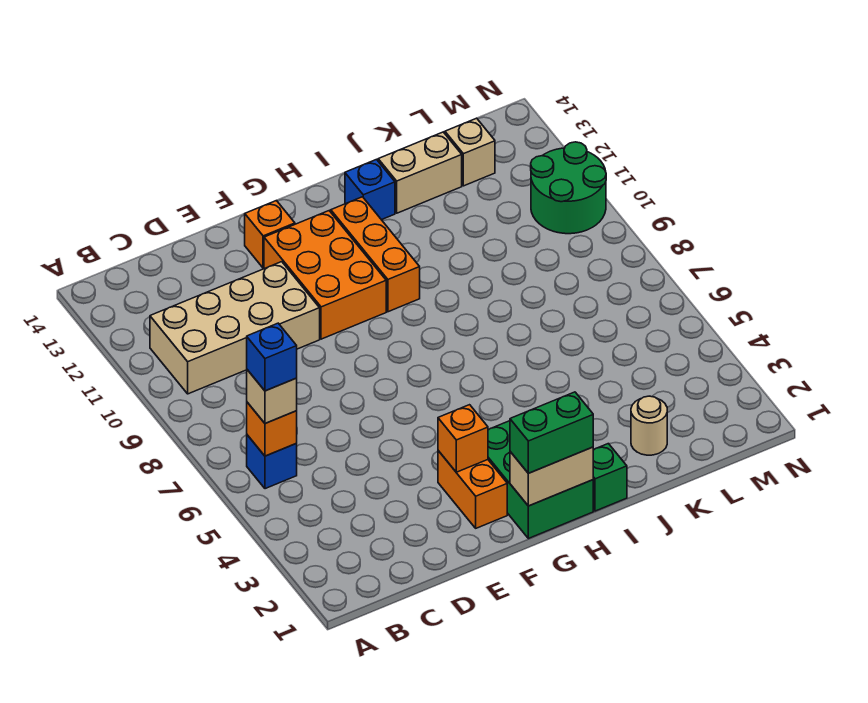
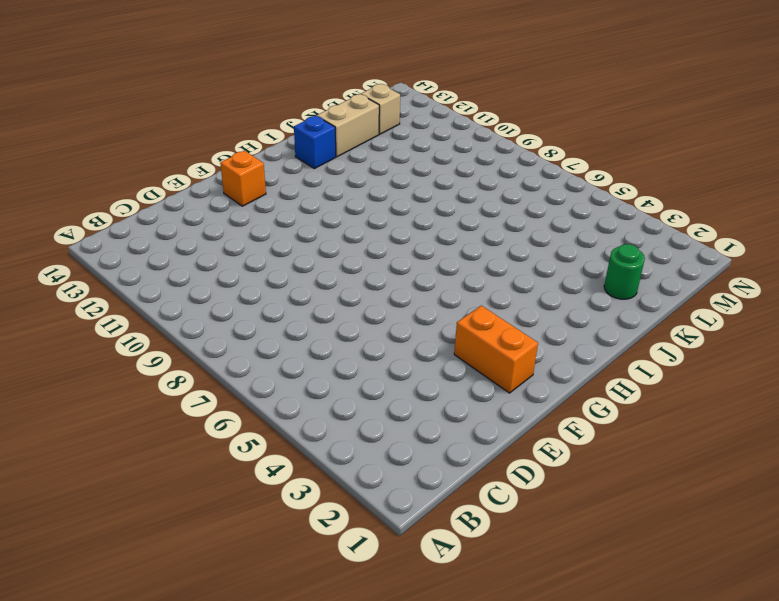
green round brick K2 level 1 -> tan round brick K2 level 1
none -> blue brick B6 level 1
none -> tan brick B10:E11 level 1
none -> orange brick F10:G12 level 1

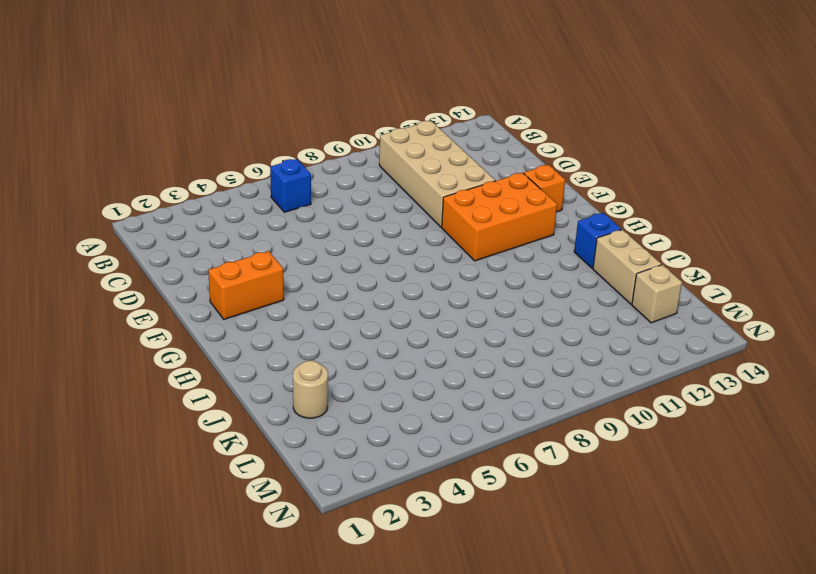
none -> green brick G1:H3 level 1
none -> orange brick H10:H12 level 1
none -> green brick I1 level 1

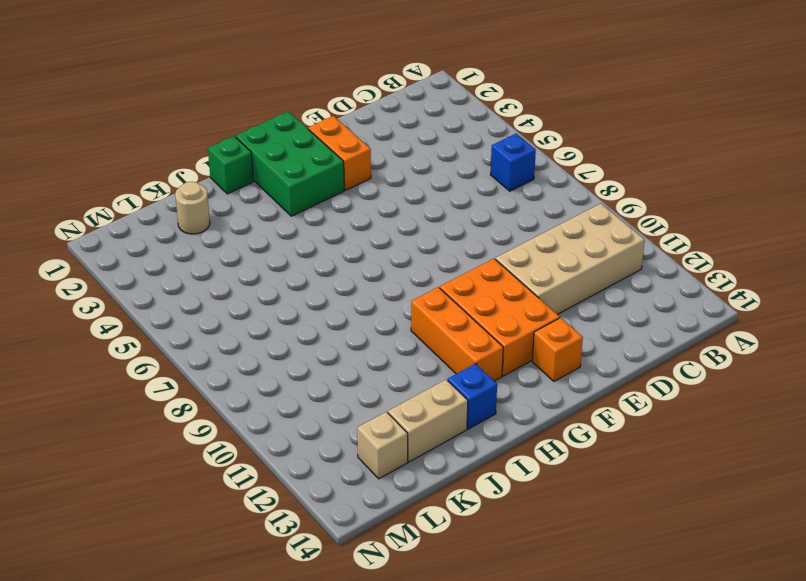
none -> green round brick M10:N11 level 1
none -> orange brick B6 level 2
none -> orange brick F3 level 2

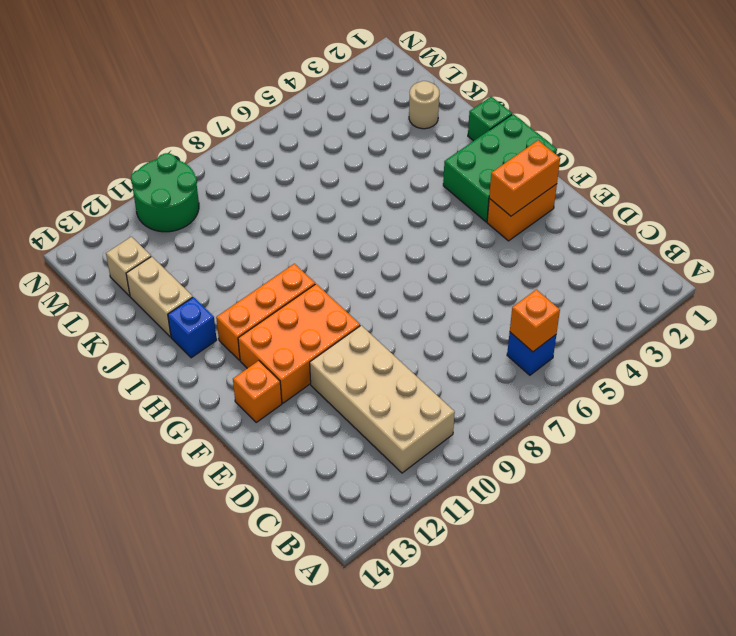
orange brick F2:F3 level 2 -> orange brick F3 level 2
none -> tan brick G1:H1 level 2
none -> tan brick B6 level 3
none -> green brick G1:H1 level 3

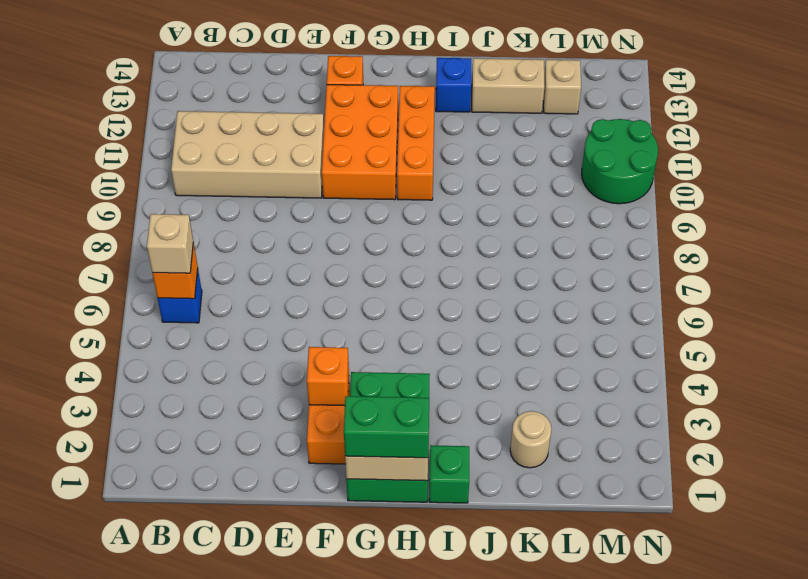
none -> blue brick B6 level 4

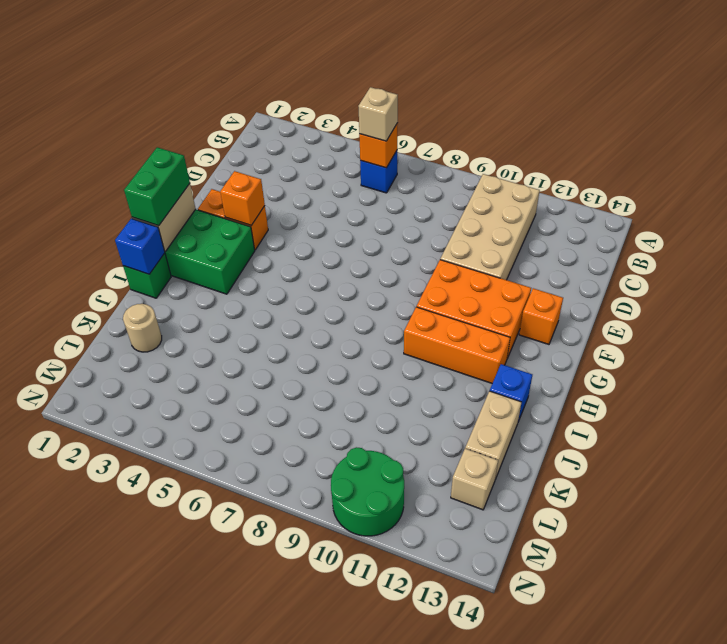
blue brick I1 level 2 -> blue brick B6 level 4

